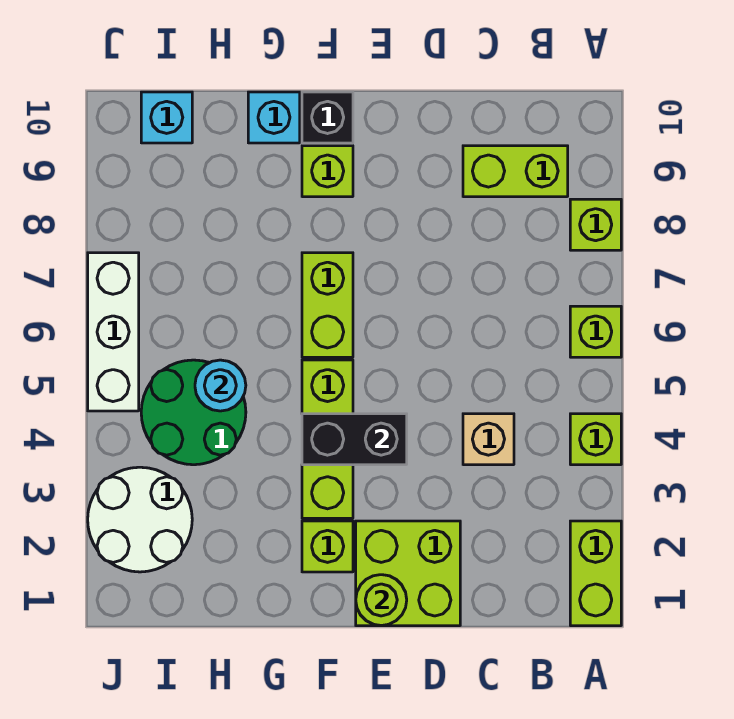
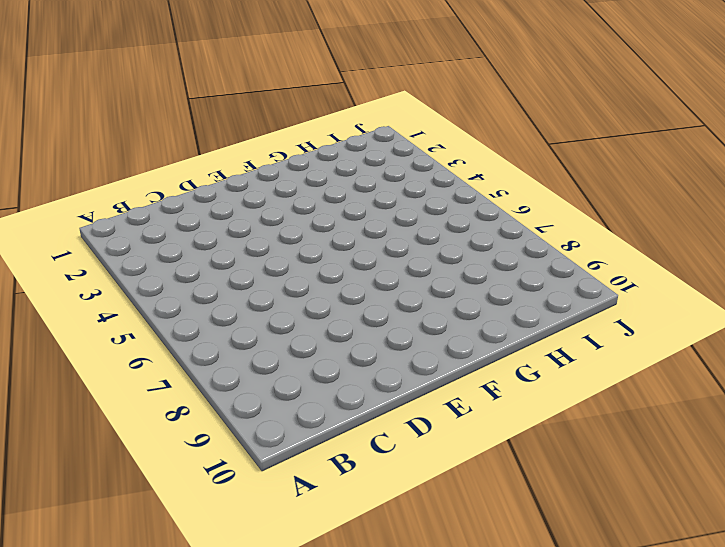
none -> lime brick A1:A2 level 1
none -> lime brick A4 level 1
none -> lime brick A6 level 1

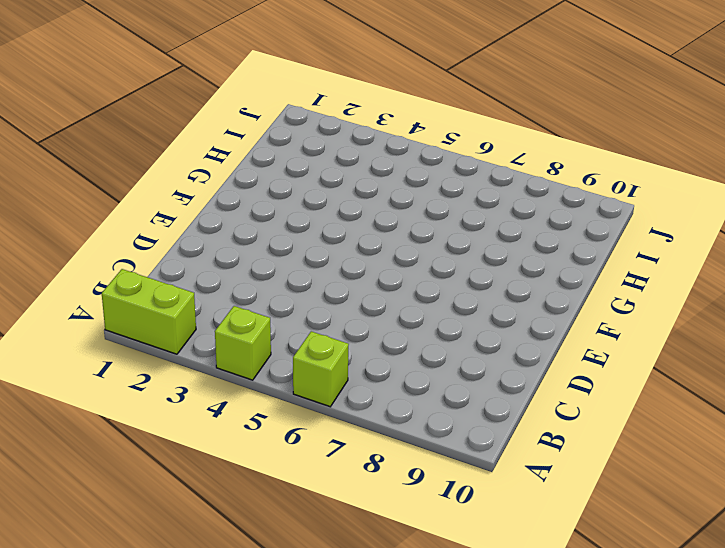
none -> lime brick A8 level 1
none -> lime brick B9:C9 level 1
none -> tan brick C4 level 1

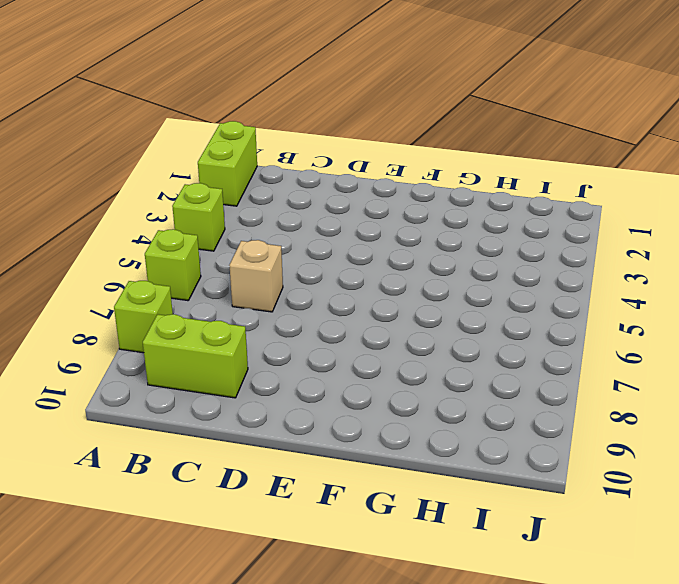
tan brick C6 level 1 -> tan brick C4 level 1
none -> lime brick D1:E2 level 1
none -> lime brick F2 level 1
none -> lime brick F3:F5 level 1

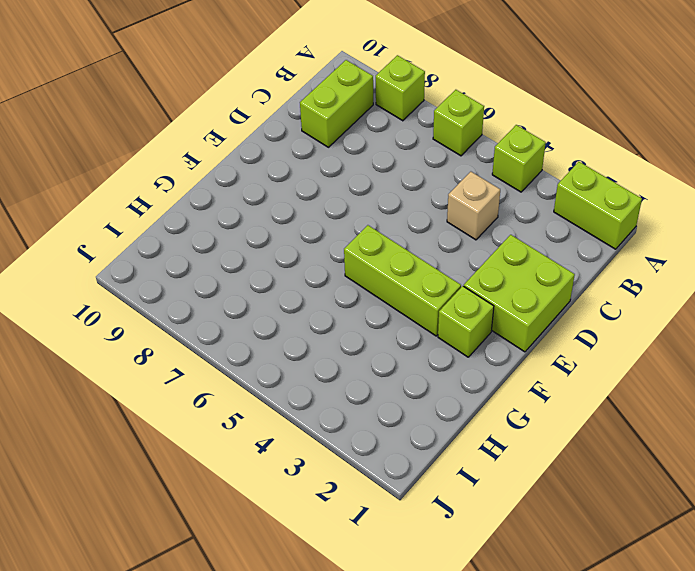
none -> lime brick F6:F7 level 1
none -> lime brick F9 level 1
none -> black brick F10 level 1

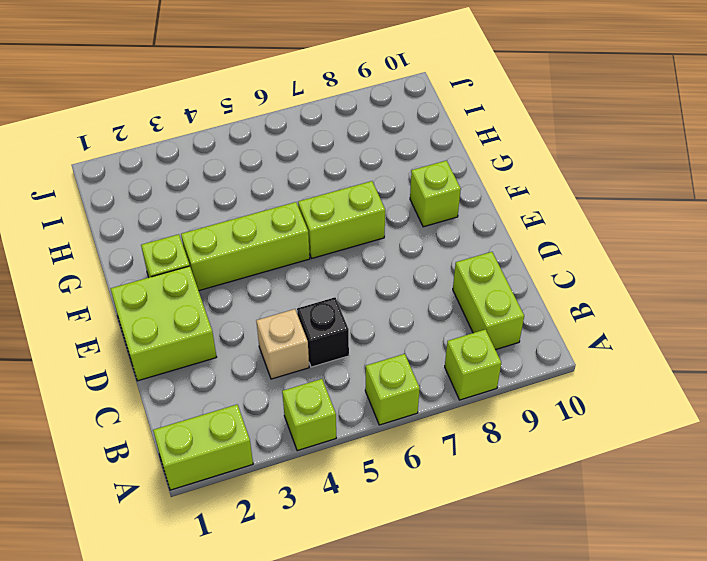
black brick C5 level 1 -> black brick F10 level 1
none -> cyan brick G10 level 1
none -> green round brick H4:I5 level 1
none -> white round brick I2:J3 level 1

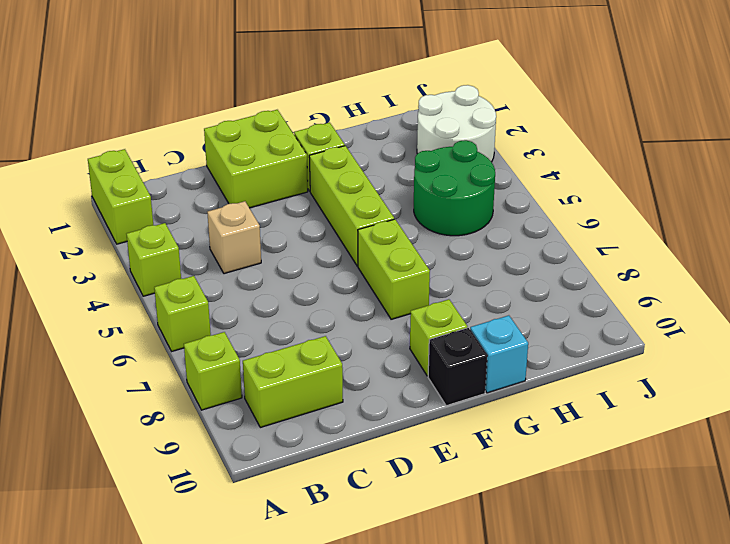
none -> cyan brick I10 level 1
none -> white brick J5:J7 level 1
none -> lime round brick E1 level 2

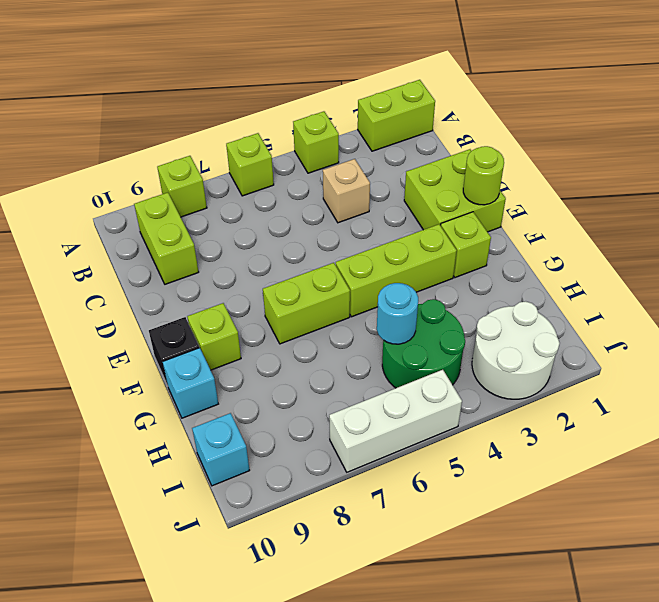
none -> black brick E4:F4 level 2

